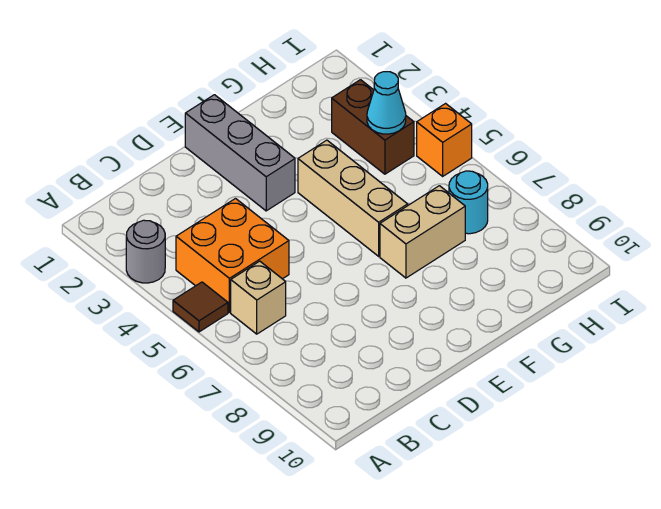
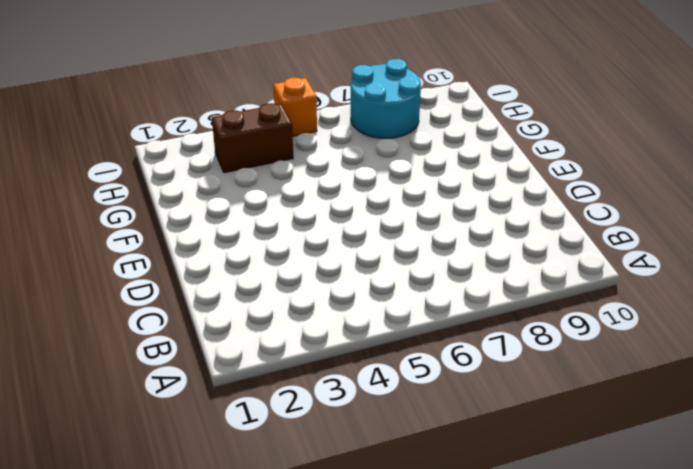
cyan round brick H7:I8 level 1 -> cyan round brick H7 level 1
none -> grey round brick A3 level 1
none -> brown tile A5 level 1

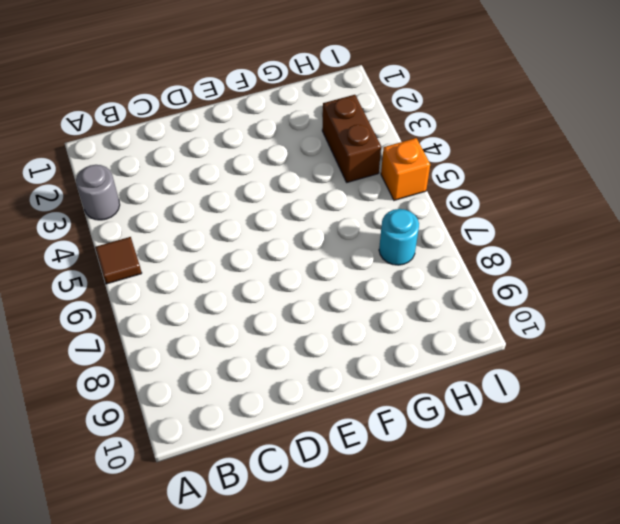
none -> orange brick B4:C5 level 1
none -> tan brick B6 level 1

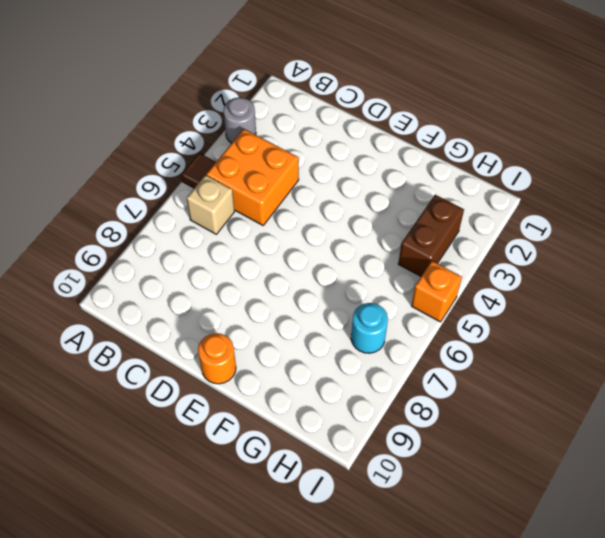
orange round brick E10 level 1 -> none
none -> grey brick E1:E3 level 1
none -> tan brick F4:F6 level 1

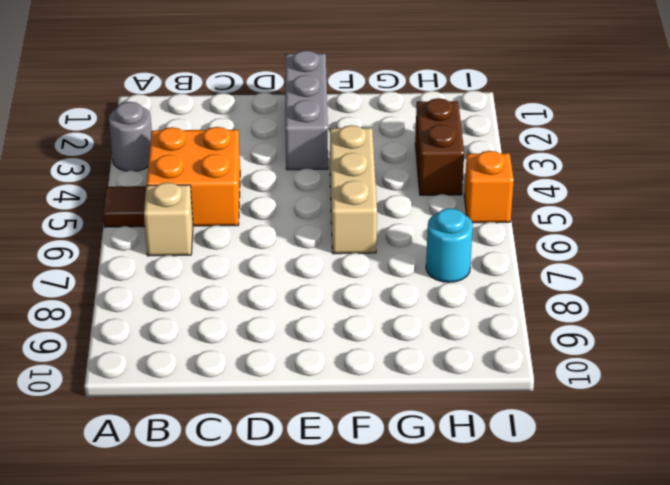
none -> tan brick F7:G7 level 1
none -> cyan cone H4 level 2

